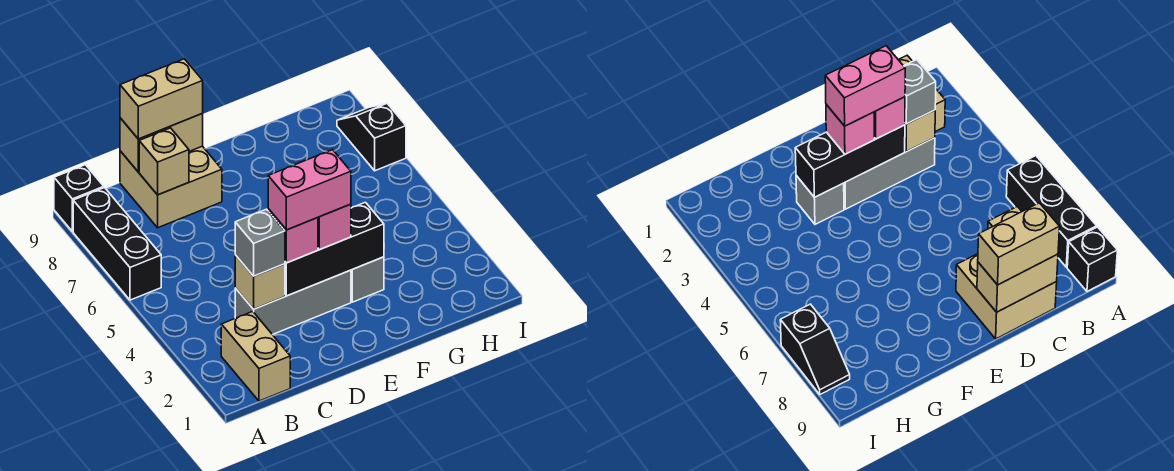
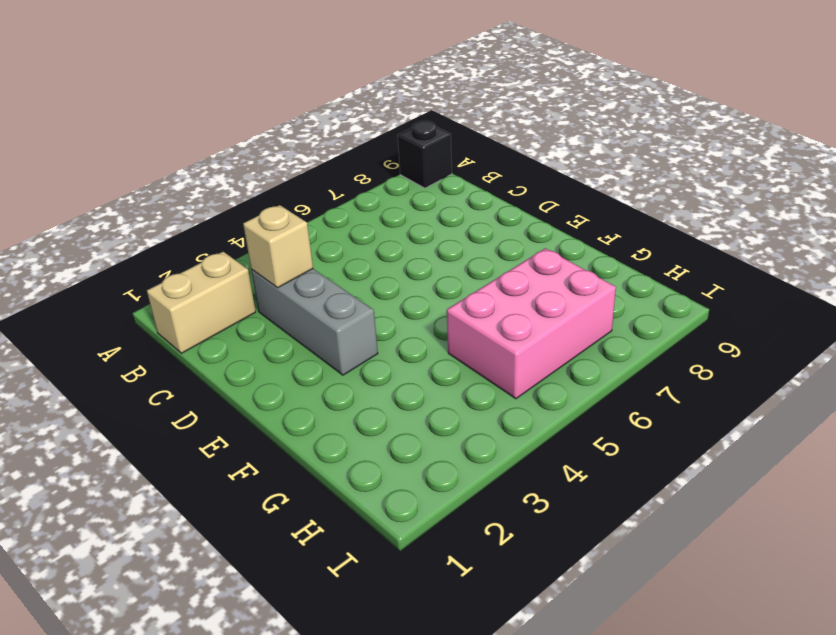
pink brick G5:H7 level 1 -> none
none -> black brick A6:A8 level 1
none -> tan brick C8:D9 level 1
none -> grey brick F3 level 1

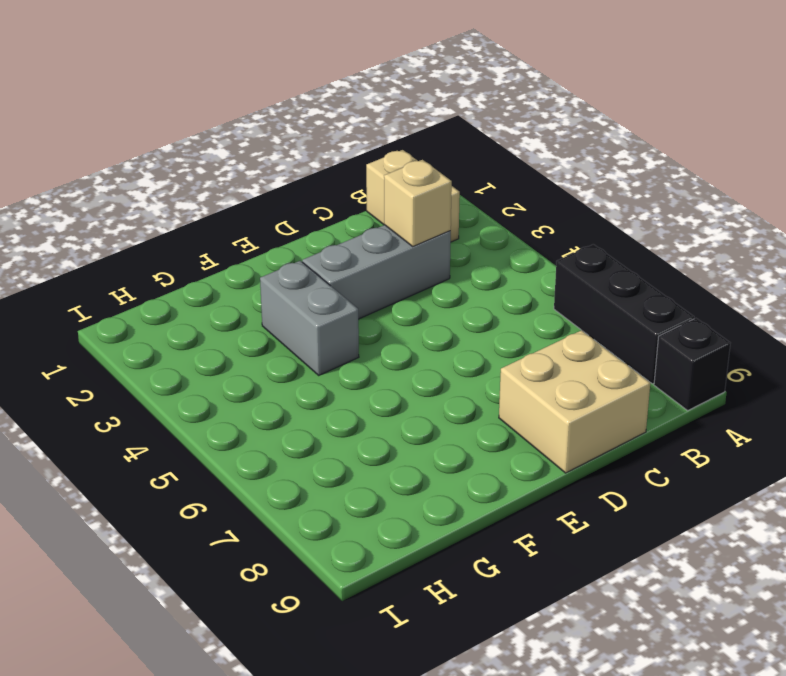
grey brick F3:F4 level 1 -> grey brick F3 level 1
none -> black slope I7:I8 level 1 top 7
none -> tan brick C8 level 2
none -> tan brick C9:D9 level 2

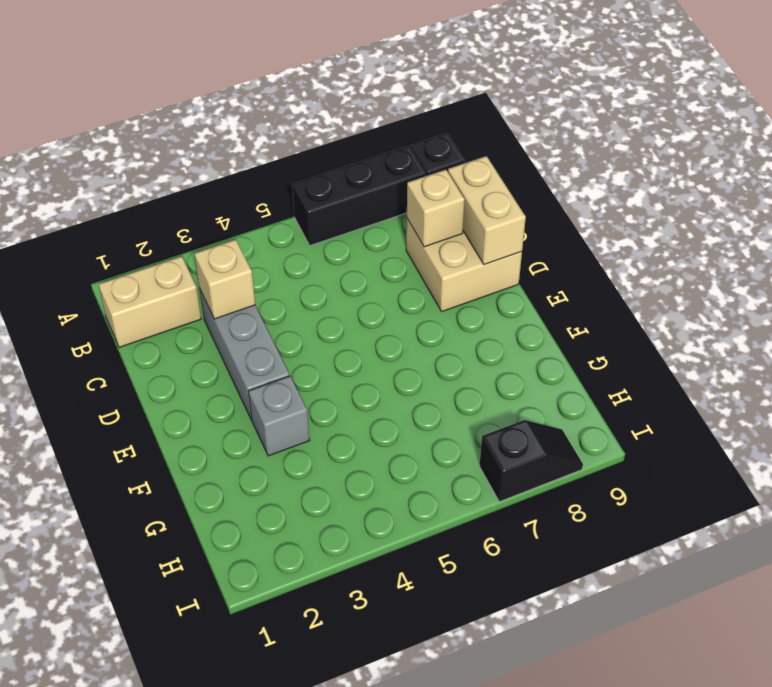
none -> black brick D3:F3 level 2
none -> grey brick C3 level 3
none -> tan brick C9:D9 level 3

